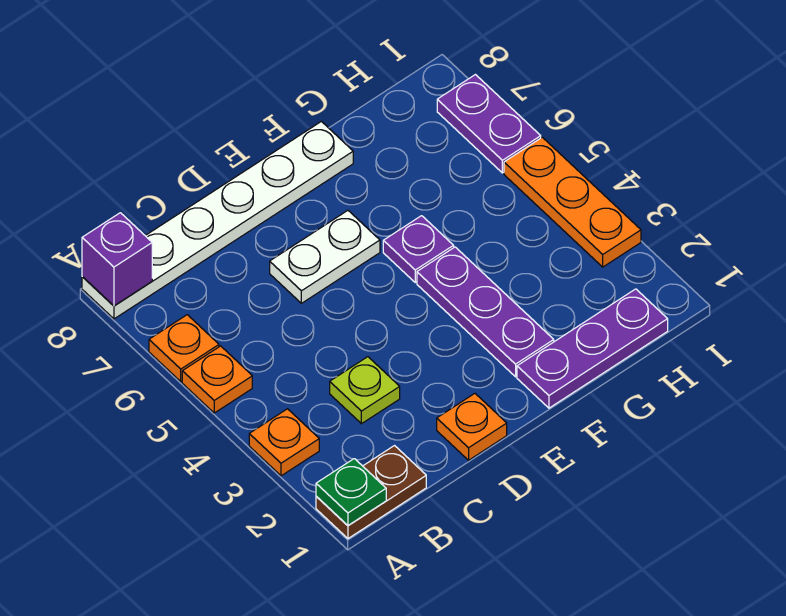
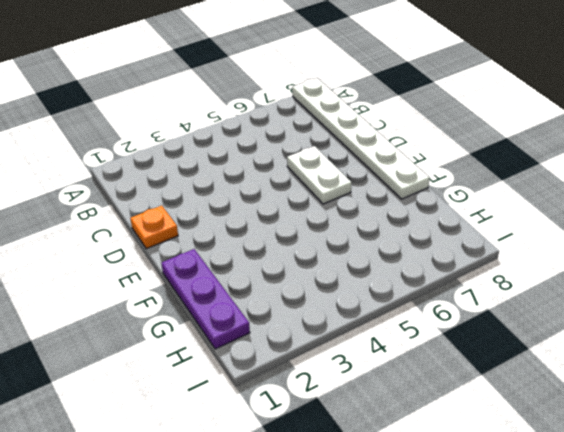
none -> brown plate A1:B1 level 1
none -> orange plate A3 level 1
none -> orange plate A5 level 1

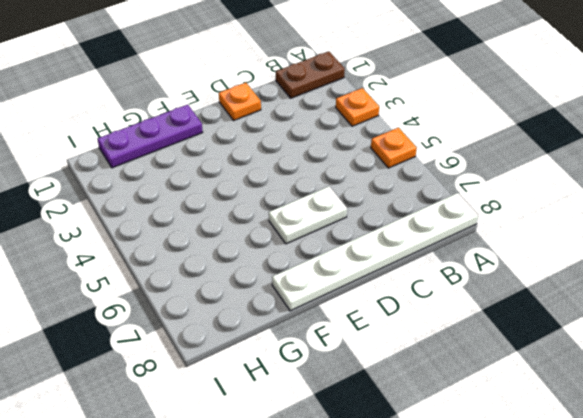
none -> orange plate A6 level 1
none -> lime plate C3 level 1
none -> purple plate F2:F4 level 1

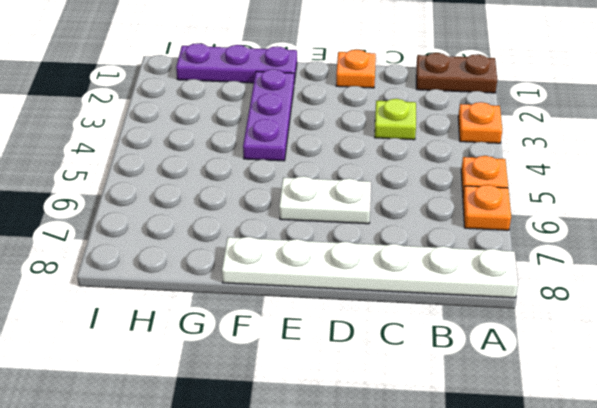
none -> purple plate F5 level 1
none -> orange plate I3:I5 level 1
none -> purple plate I6:I7 level 1

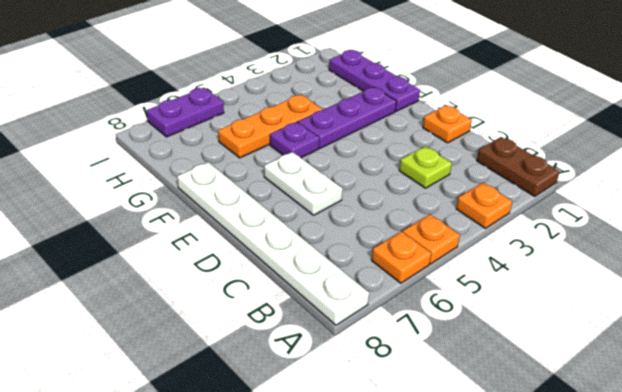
orange plate G4:G6 level 1 -> orange plate I3:I5 level 1
none -> green plate A1 level 2
none -> purple brick A8 level 2

